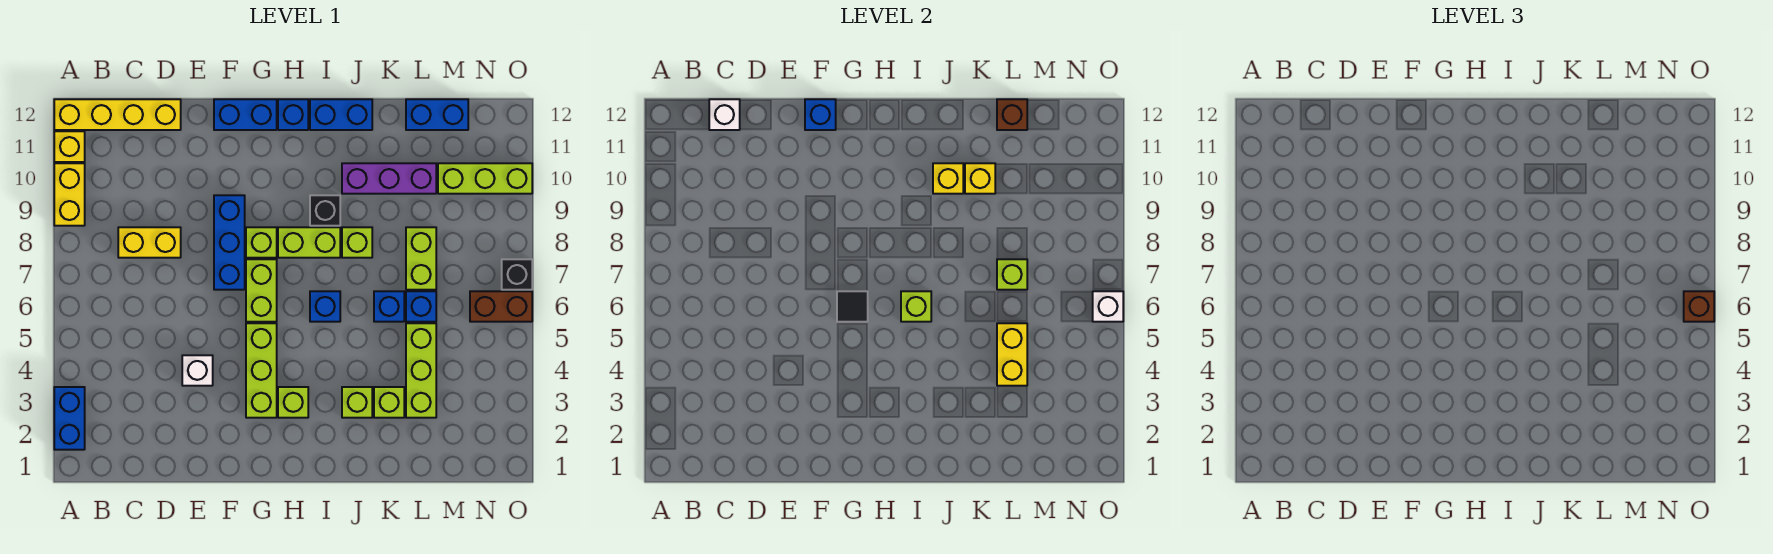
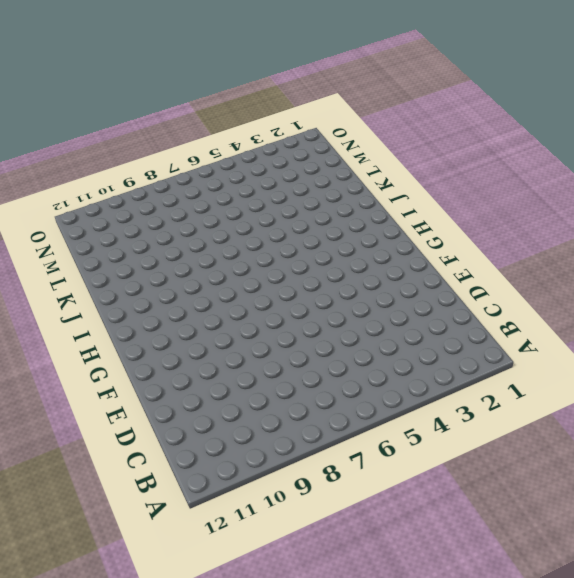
none -> blue brick A2:A3 level 1
none -> yellow brick A9:A10 level 1
none -> yellow brick A11 level 1
none -> yellow brick A12:D12 level 1

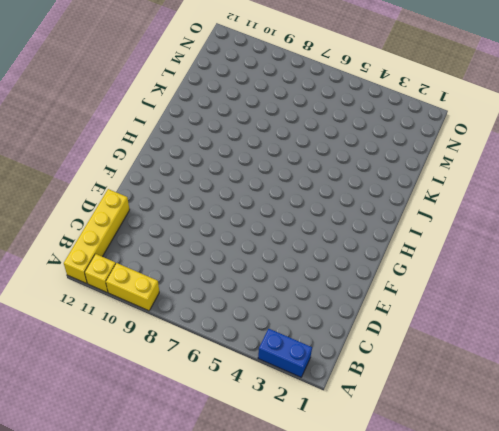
none -> yellow brick C8:D8 level 1
none -> white brick E4 level 1
none -> blue brick F7:F9 level 1
none -> blue brick F12:G12 level 1

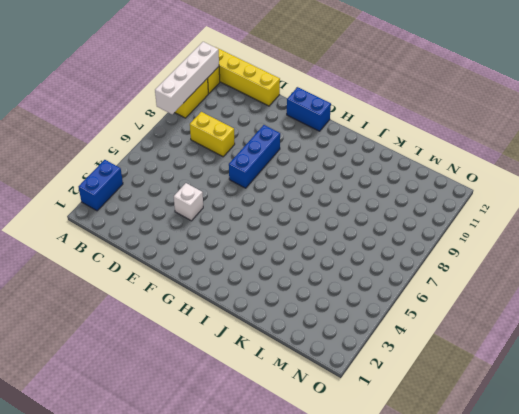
white brick A8:A11 level 2 -> none
none -> lime brick G3:G5 level 1
none -> lime brick G6:G7 level 1
none -> lime brick G8 level 1
none -> lime brick H3 level 1

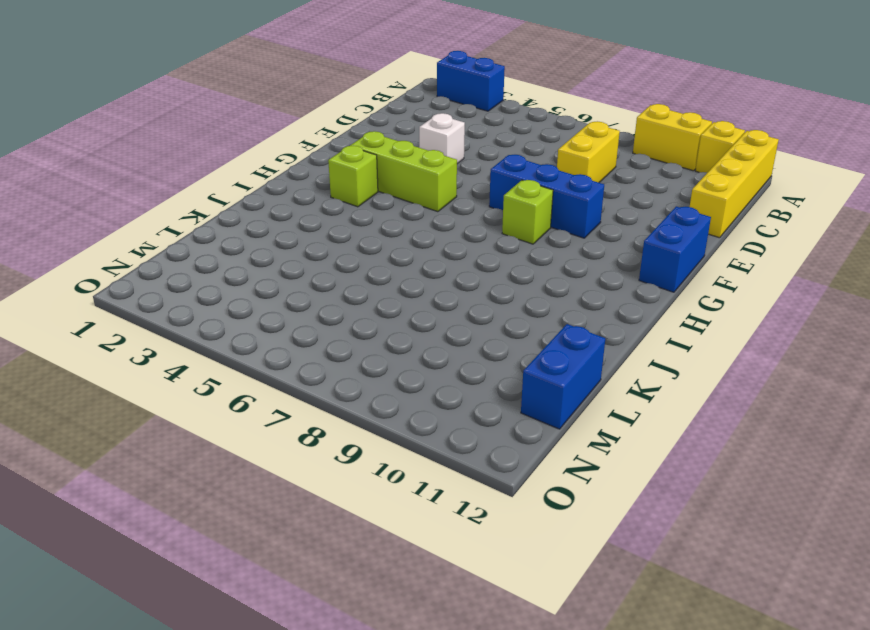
none -> lime brick G6:G7 level 1
none -> lime brick H8:I8 level 1
none -> blue brick H12 level 1
none -> blue brick I6 level 1

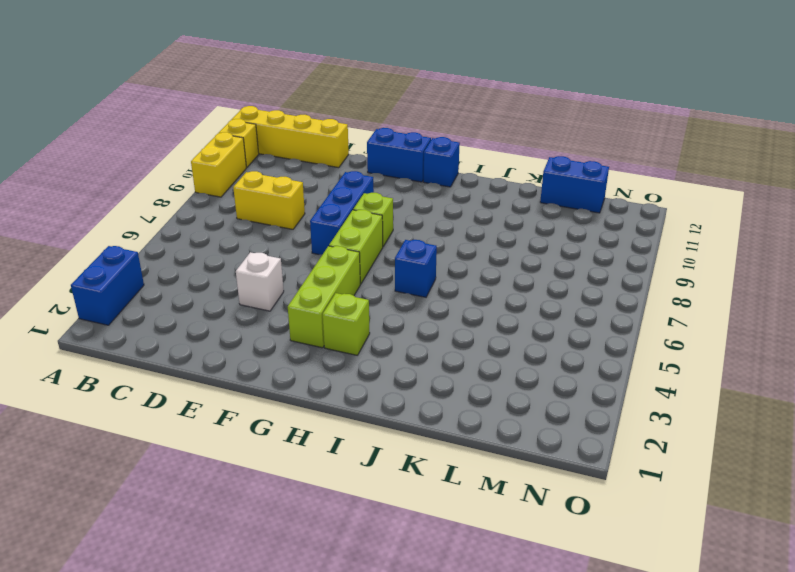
none -> lime brick H8:I8 level 1
none -> black brick I9 level 1
none -> blue brick I12:J12 level 1
none -> lime brick J3 level 1

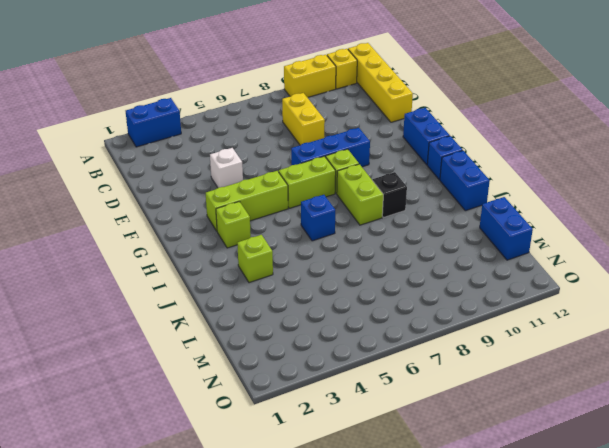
none -> lime brick J8 level 1
none -> purple brick J10:L10 level 1
none -> lime brick K3 level 1
none -> blue brick K6 level 1

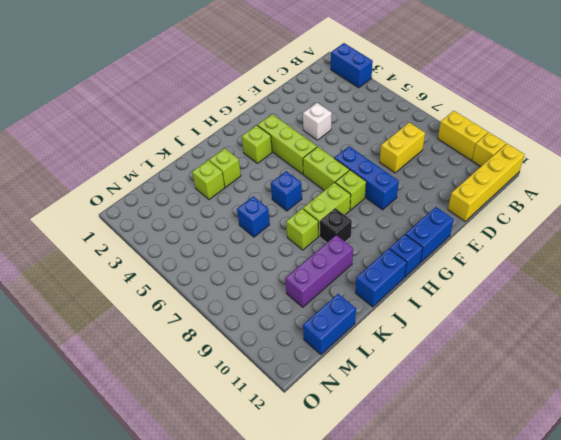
none -> lime brick L3:L5 level 1
none -> blue brick L6 level 1
none -> lime brick L7:L8 level 1
none -> lime brick M10:O10 level 1

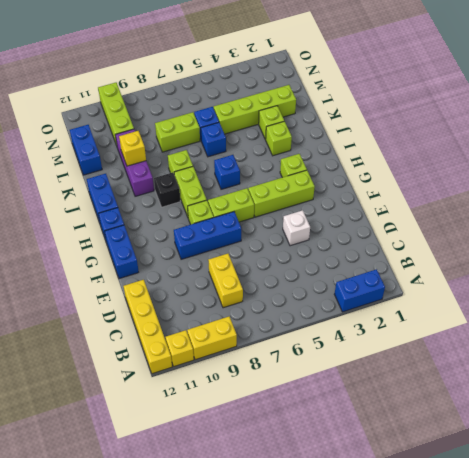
lime brick L2:L5 level 1 -> lime brick L3:L5 level 1
none -> brown brick N6:O6 level 1
none -> black brick O7 level 1
none -> white brick C12 level 2
none -> blue brick F12 level 2

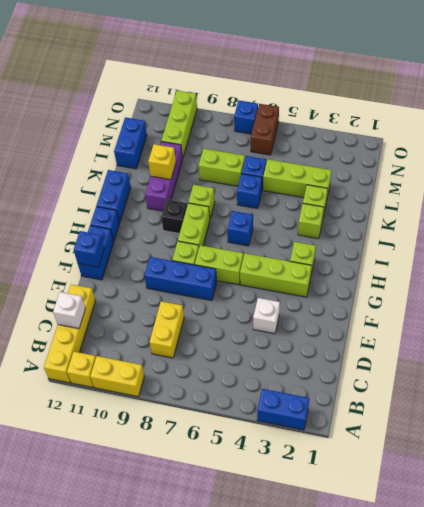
blue brick O7 level 1 -> black brick O7 level 1
none -> black tile G6 level 2
none -> lime brick I6 level 2
none -> yellow brick J10 level 2
none -> yellow brick L4:L5 level 2

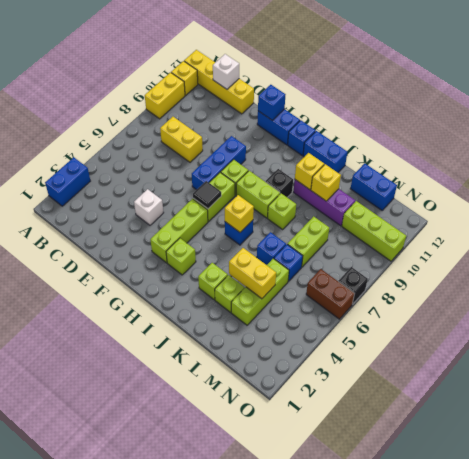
yellow brick I6 level 2 -> lime brick I6 level 2
yellow brick K4:L4 level 2 -> yellow brick L4:L5 level 2
none -> lime brick L7 level 2
none -> brown brick L12 level 2
none -> white brick O6 level 2
none -> brown brick O6 level 3

